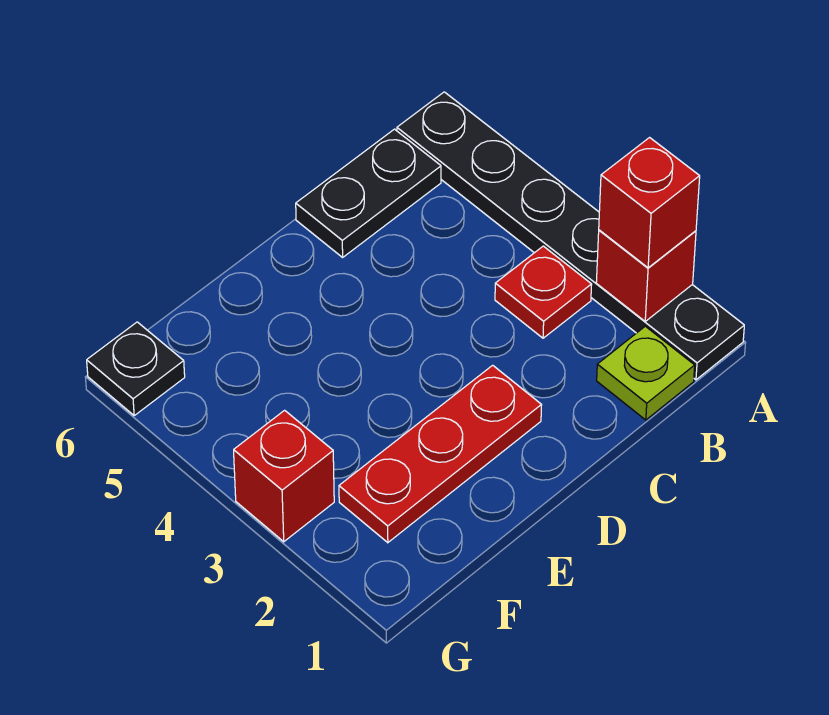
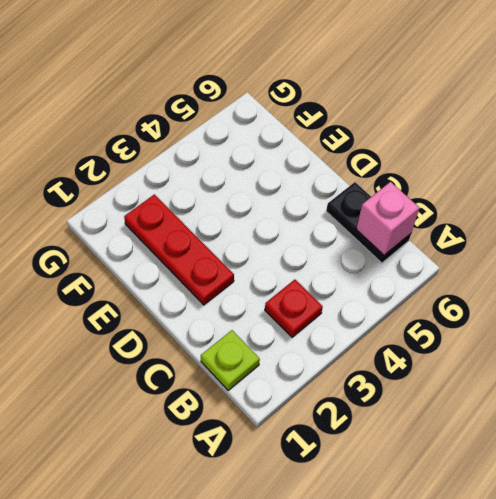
pink brick B6 level 2 -> none
none -> black plate A1:A6 level 1
none -> red brick G3 level 1

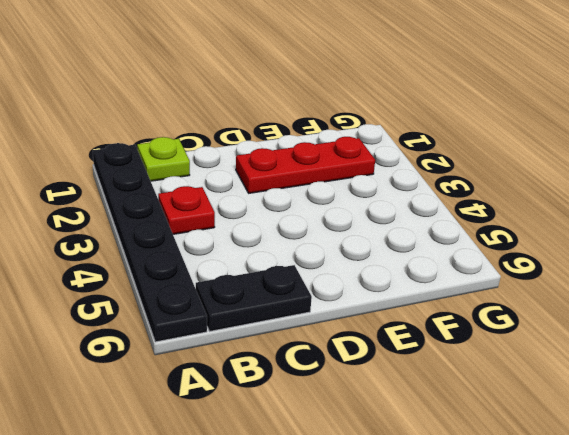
none -> red brick G3 level 1
none -> black plate G6 level 1

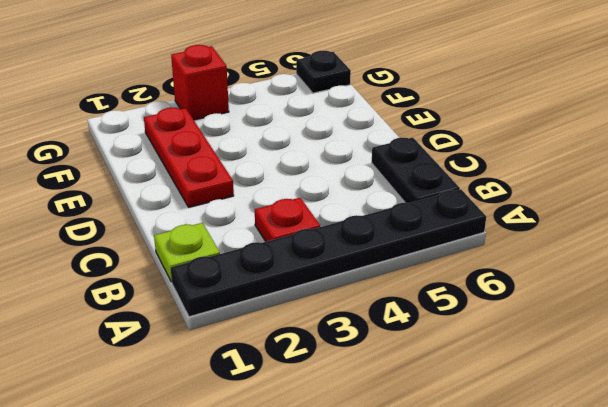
none -> red brick A2 level 2
none -> red brick A2 level 3

